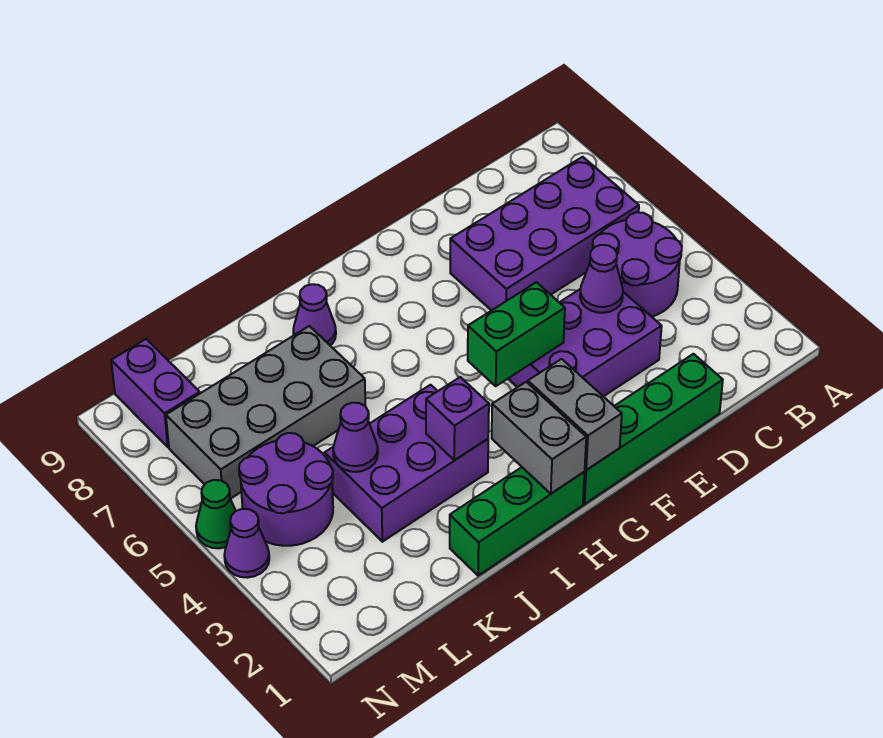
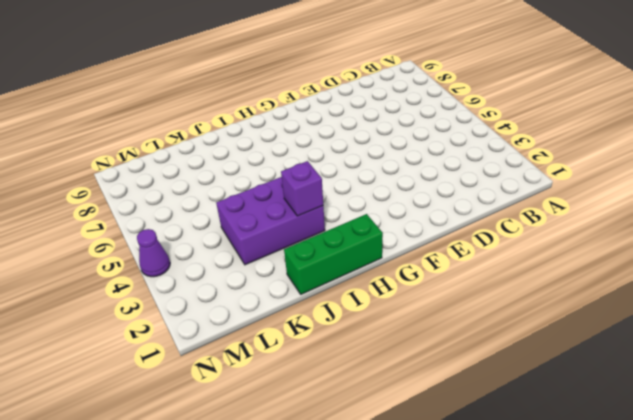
none -> purple round brick B4:C5 level 1
none -> purple brick B6:E7 level 1
none -> green brick D1:G1 level 1

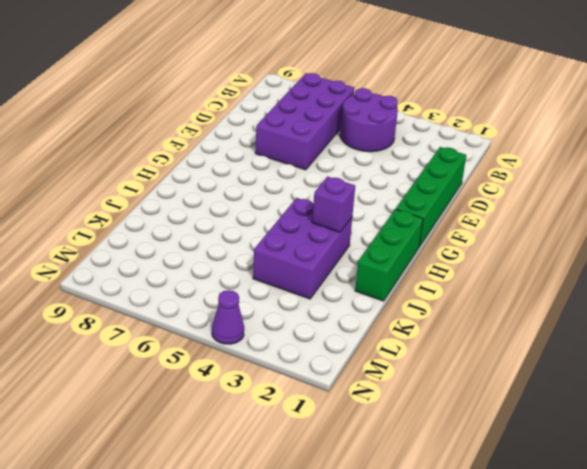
none -> purple brick D3:F4 level 1
none -> purple cone I8 level 1
none -> grey brick J6:M7 level 1

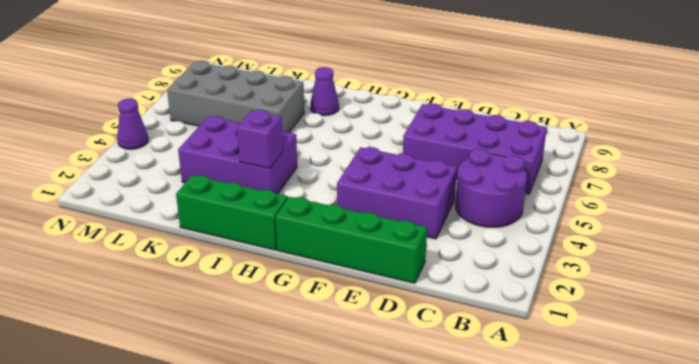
none -> purple round brick L4:M5 level 1
none -> purple brick M8:M9 level 1
none -> green cone N5 level 1

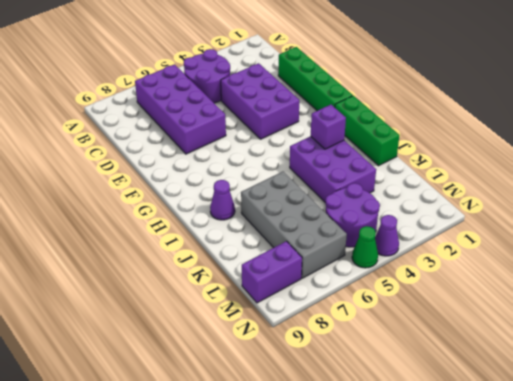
none -> purple cone D4 level 2
none -> green brick F4:G4 level 2
none -> grey brick G1:G2 level 2

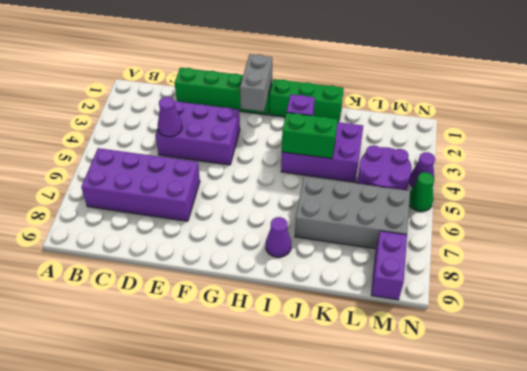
green brick I4:J4 level 2 -> green brick F4:G4 level 2
none -> purple round brick B4:C5 level 1
none -> grey brick H1:H2 level 2
none -> purple cone K4 level 2

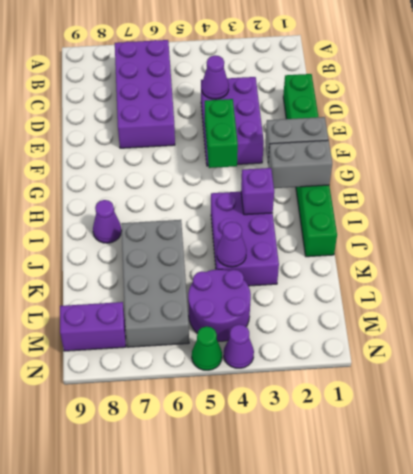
none -> purple round brick B4:C5 level 1

